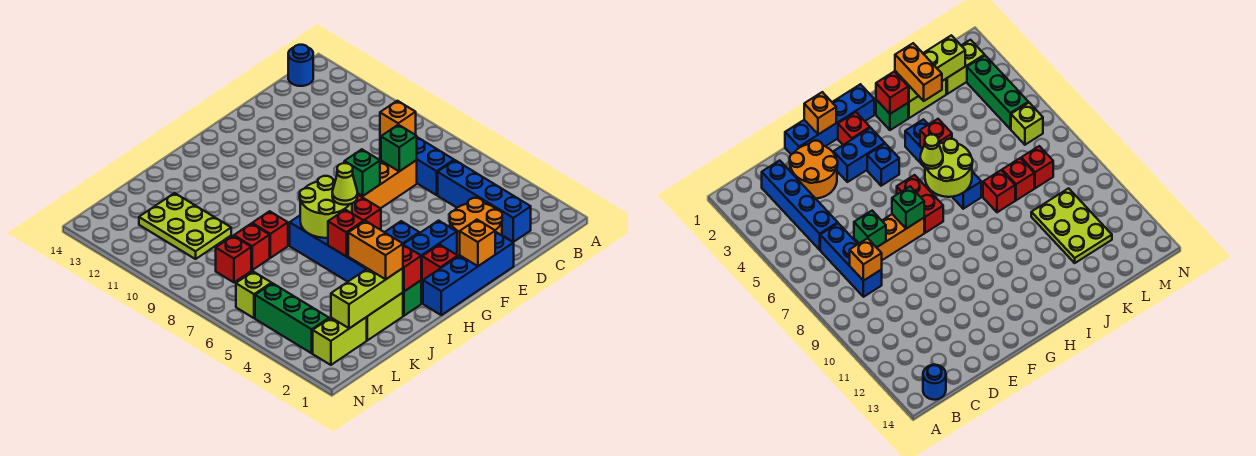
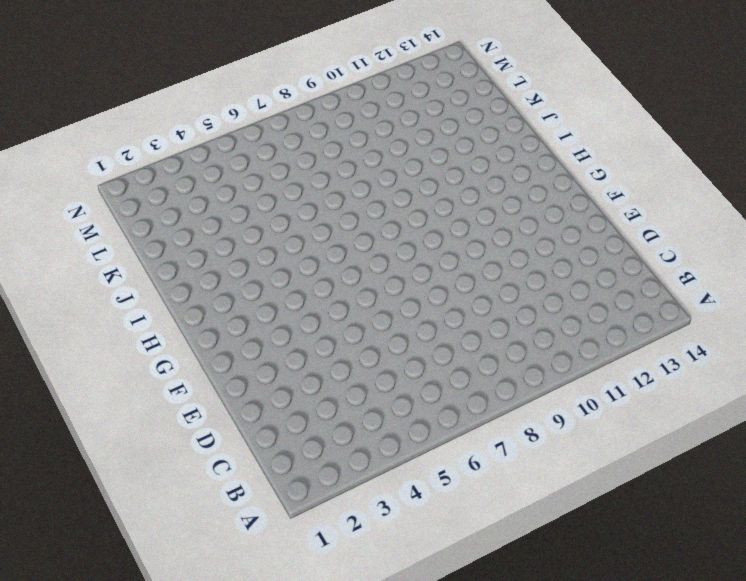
none -> blue round brick B14 level 1
none -> blue brick C2:C5 level 1
none -> blue brick C6:C8 level 1
none -> orange round brick D2:E3 level 1

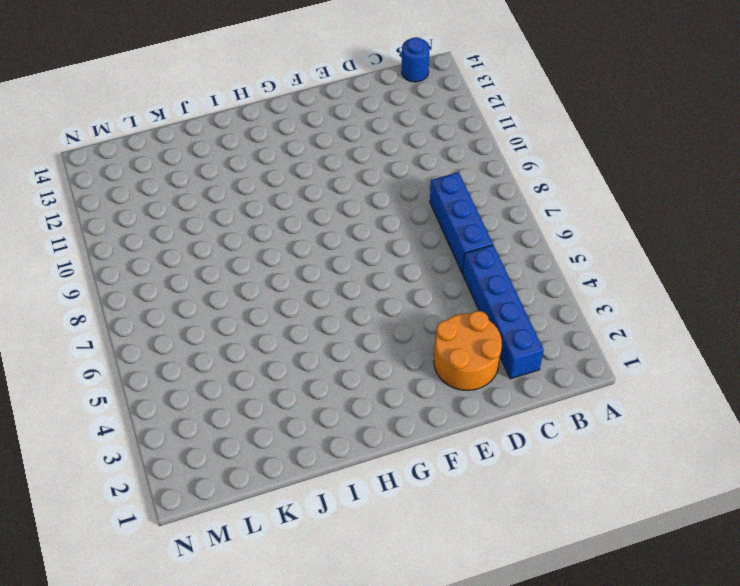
none -> orange brick D7:F7 level 1
none -> blue brick E1:H1 level 1
none -> blue brick F3:G3 level 1
none -> red brick G2 level 1

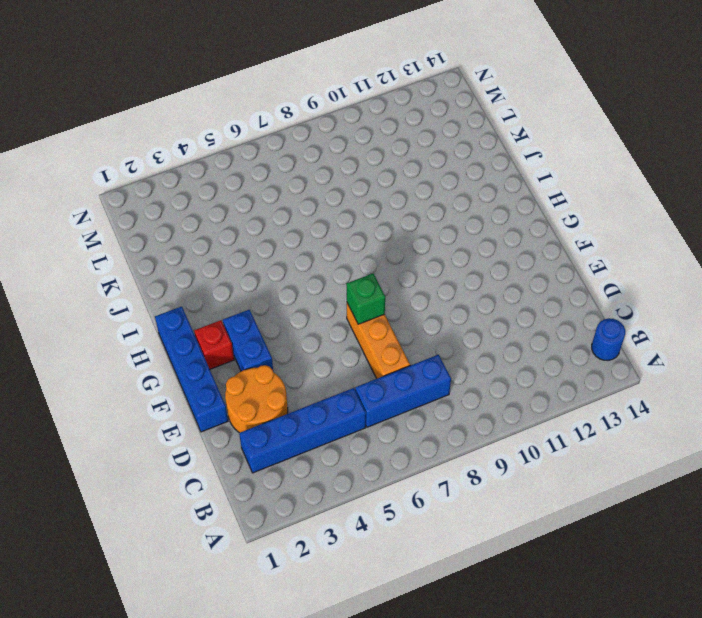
none -> blue brick G4 level 1
none -> red brick G6:G7 level 1
none -> green brick I2 level 1
none -> blue brick I4:I7 level 1

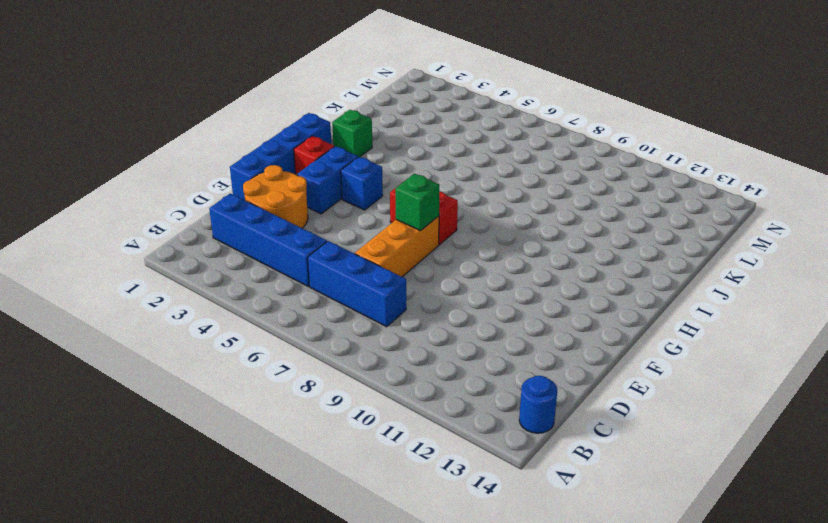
none -> blue brick I4:I7 level 1
none -> lime brick J2:K2 level 1
none -> red brick J8 level 1
none -> red brick K8 level 1

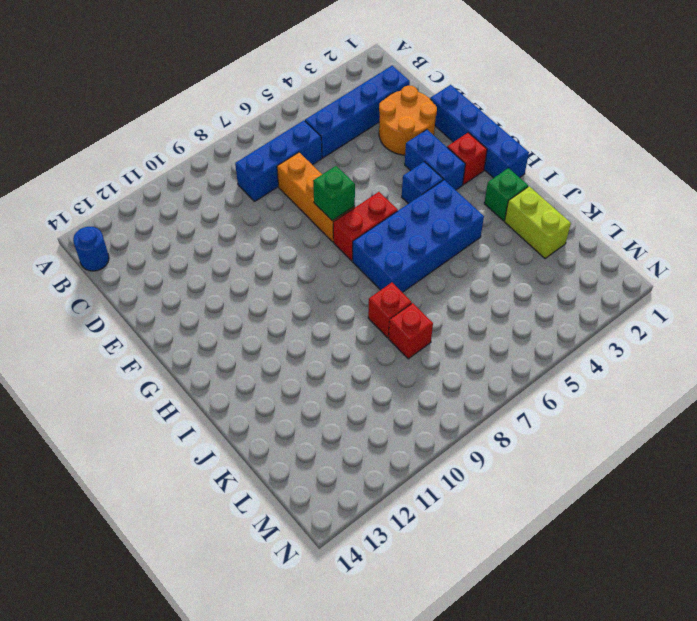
blue brick H4:I7 level 1 -> blue brick I4:I7 level 1
none -> lime plate K10:L12 level 1
none -> lime brick L2:M2 level 1
none -> red brick L8 level 1
none -> green brick M3:M5 level 1

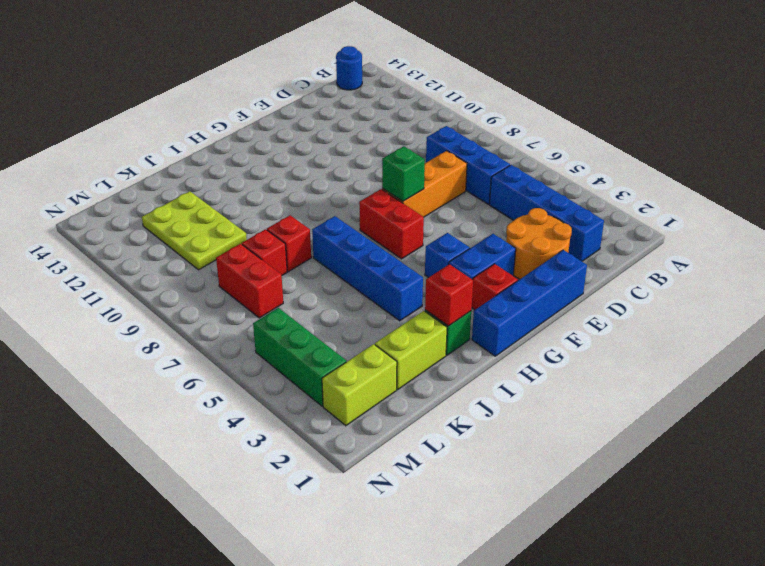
red brick L7:L8 level 1 -> red brick L8 level 1
none -> lime brick M6 level 1
none -> orange brick C8 level 2
none -> green brick D7 level 2
none -> orange brick F1 level 2

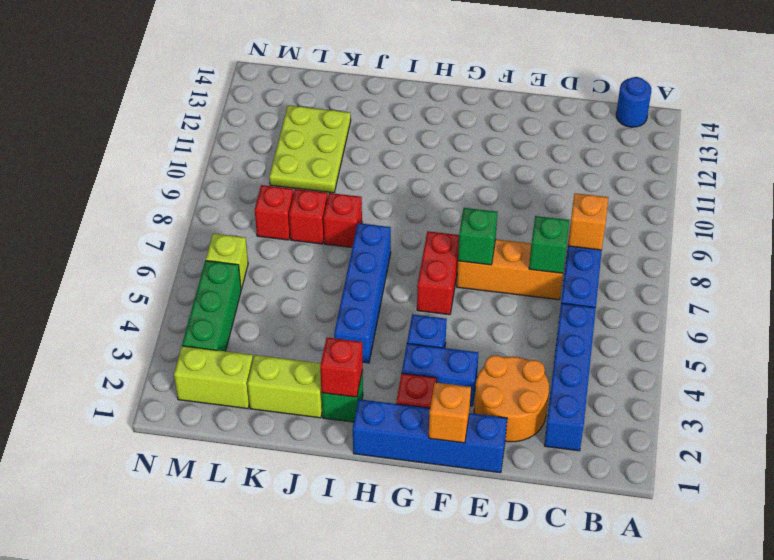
none -> lime round brick H6:I7 level 2
none -> red brick I5 level 2
none -> lime brick J2:L2 level 2
none -> lime cone H6 level 3

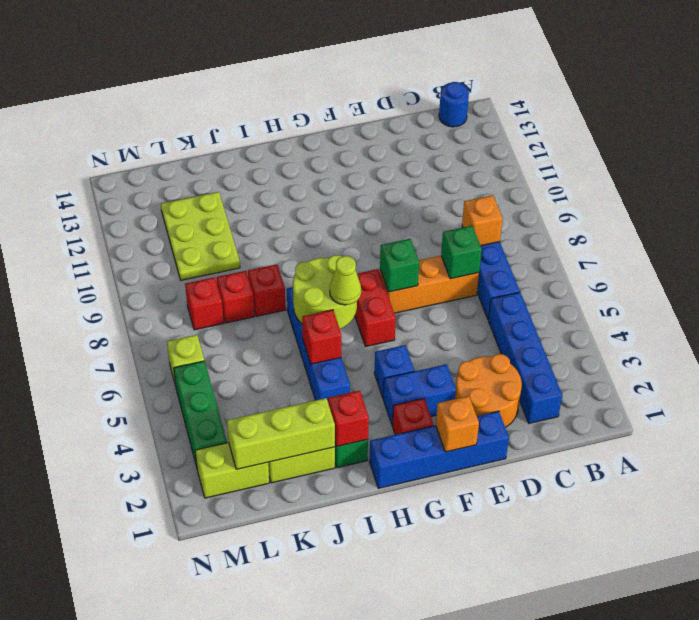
none -> orange brick J2:J3 level 3

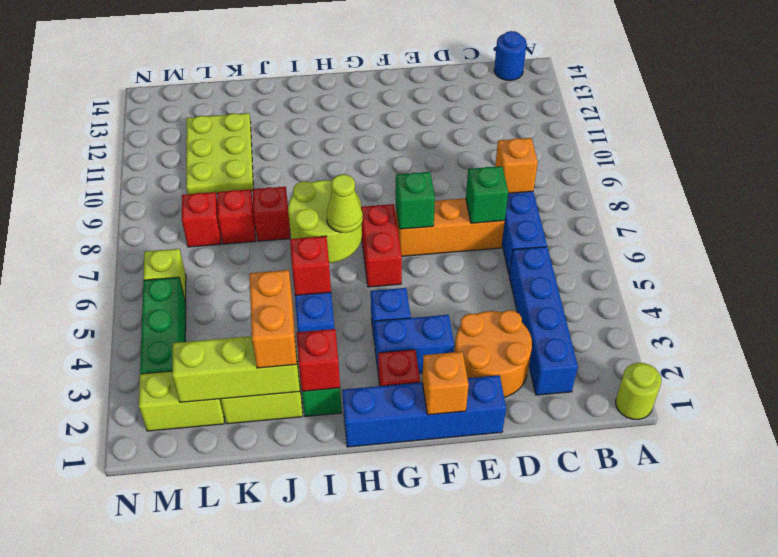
lime round brick A1 level 1 -> none

